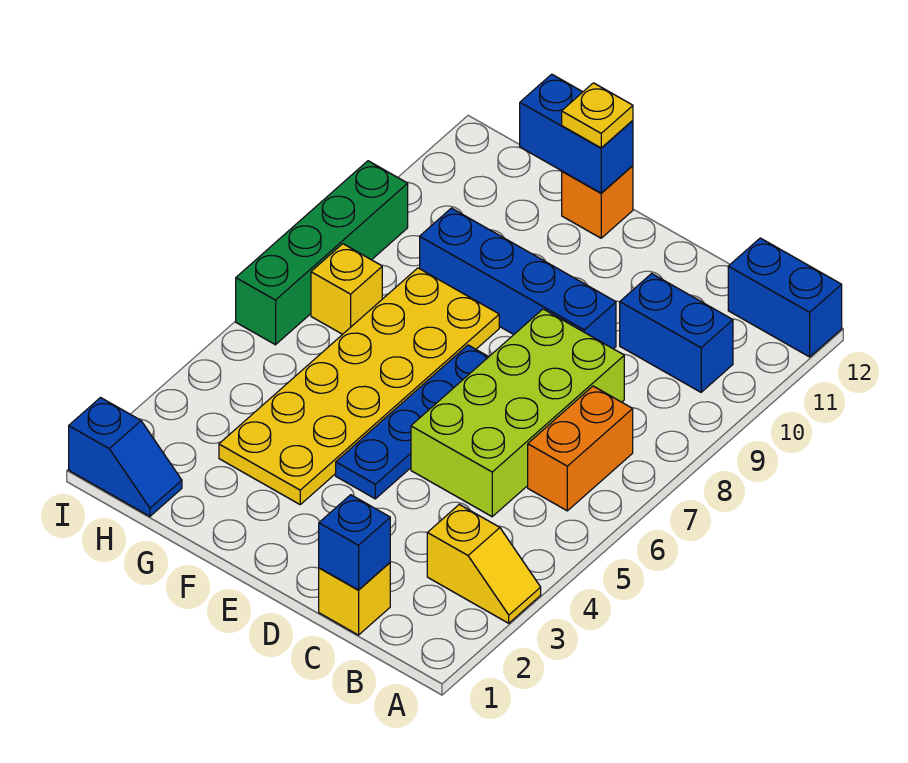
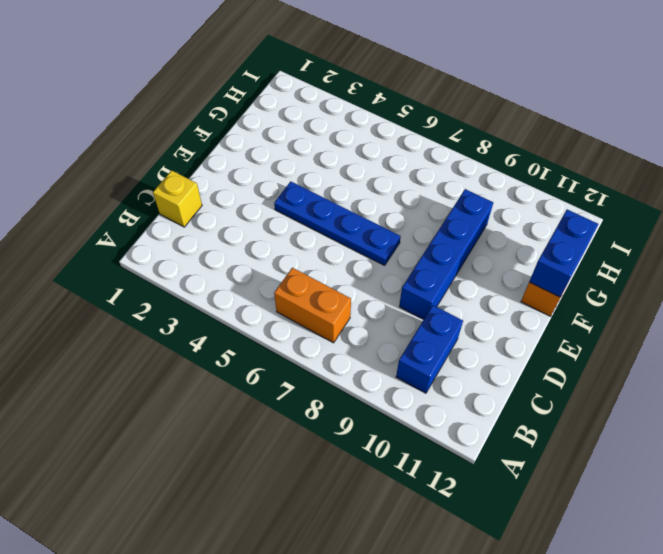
none -> yellow slope A3:B3 level 1 top B
none -> blue brick A12:B12 level 1
none -> lime brick C5:D8 level 1

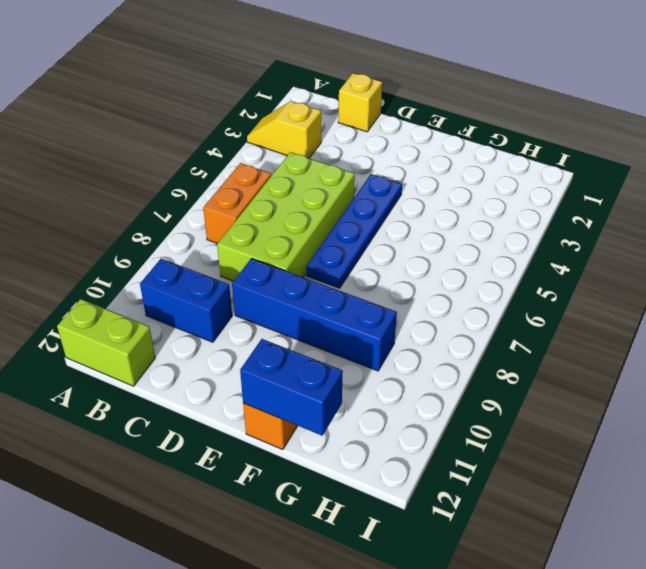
lime brick A12:B12 level 1 -> blue brick A12:B12 level 1
none -> yellow plate F3:G8 level 1
none -> blue slope H1:I1 level 1 top I
none -> yellow brick H7 level 1

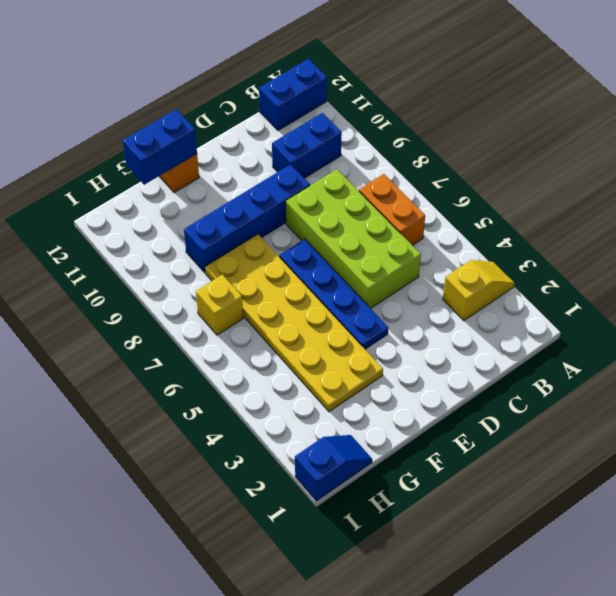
none -> yellow brick C1 level 1
none -> green brick I6:I9 level 1
none -> blue brick C1 level 2

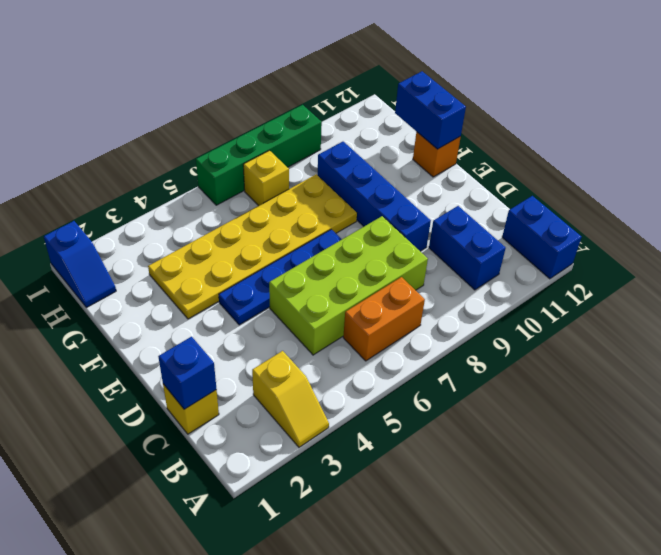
none -> yellow plate F12 level 3

